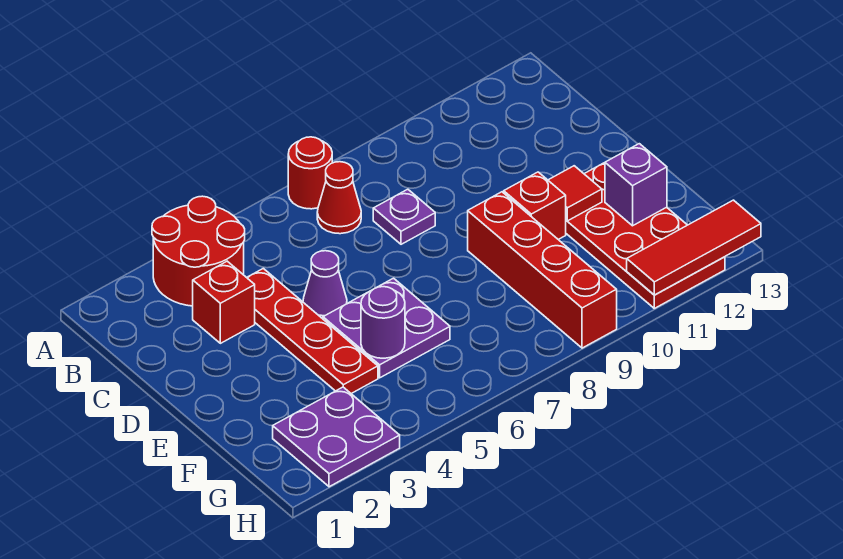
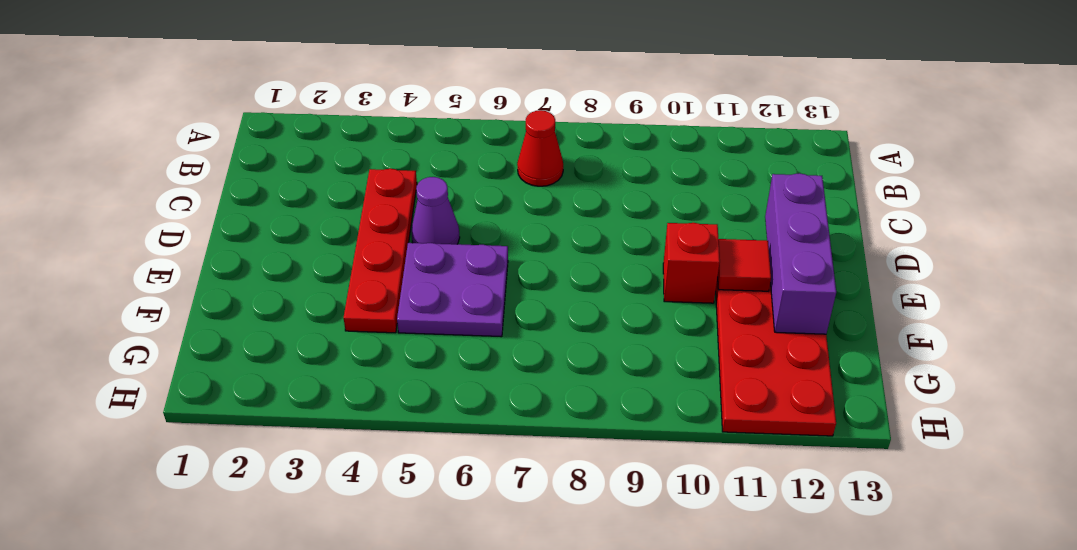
purple brick D12:F12 level 2 -> purple brick F12 level 2
none -> red round brick A3:B4 level 1
none -> red round brick A7 level 1
none -> red brick C3 level 1

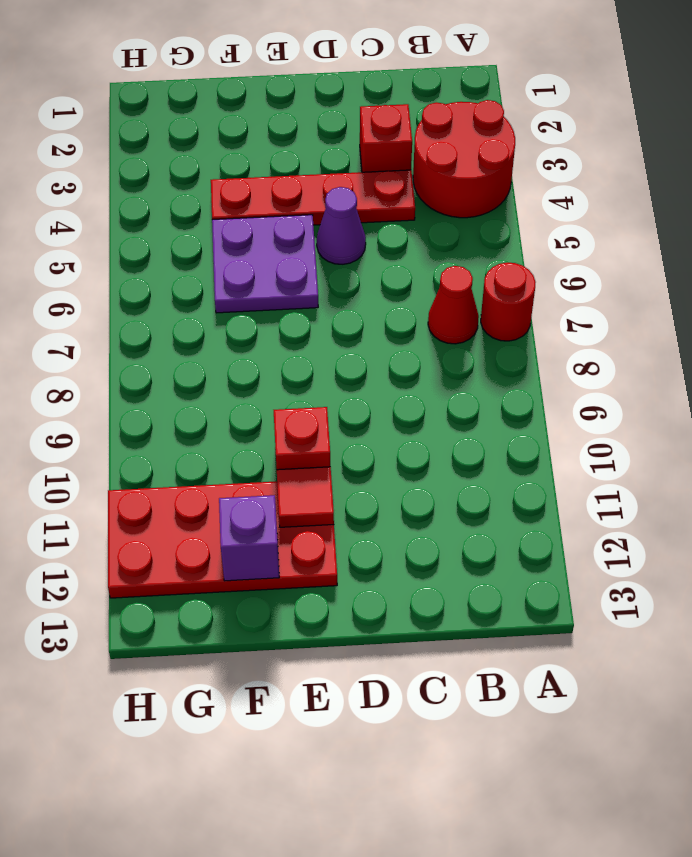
none -> purple plate C8 level 1
none -> red brick E9:H9 level 1
none -> purple plate G2:H3 level 1

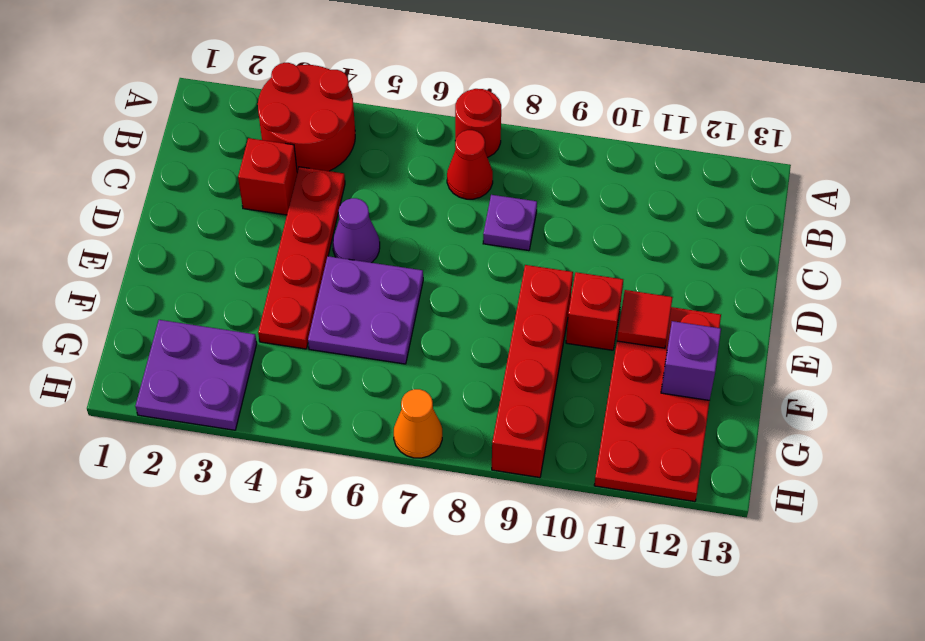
orange cone H7 level 1 -> none
none -> purple round brick F5 level 2
none -> red tile H11:H13 level 2

